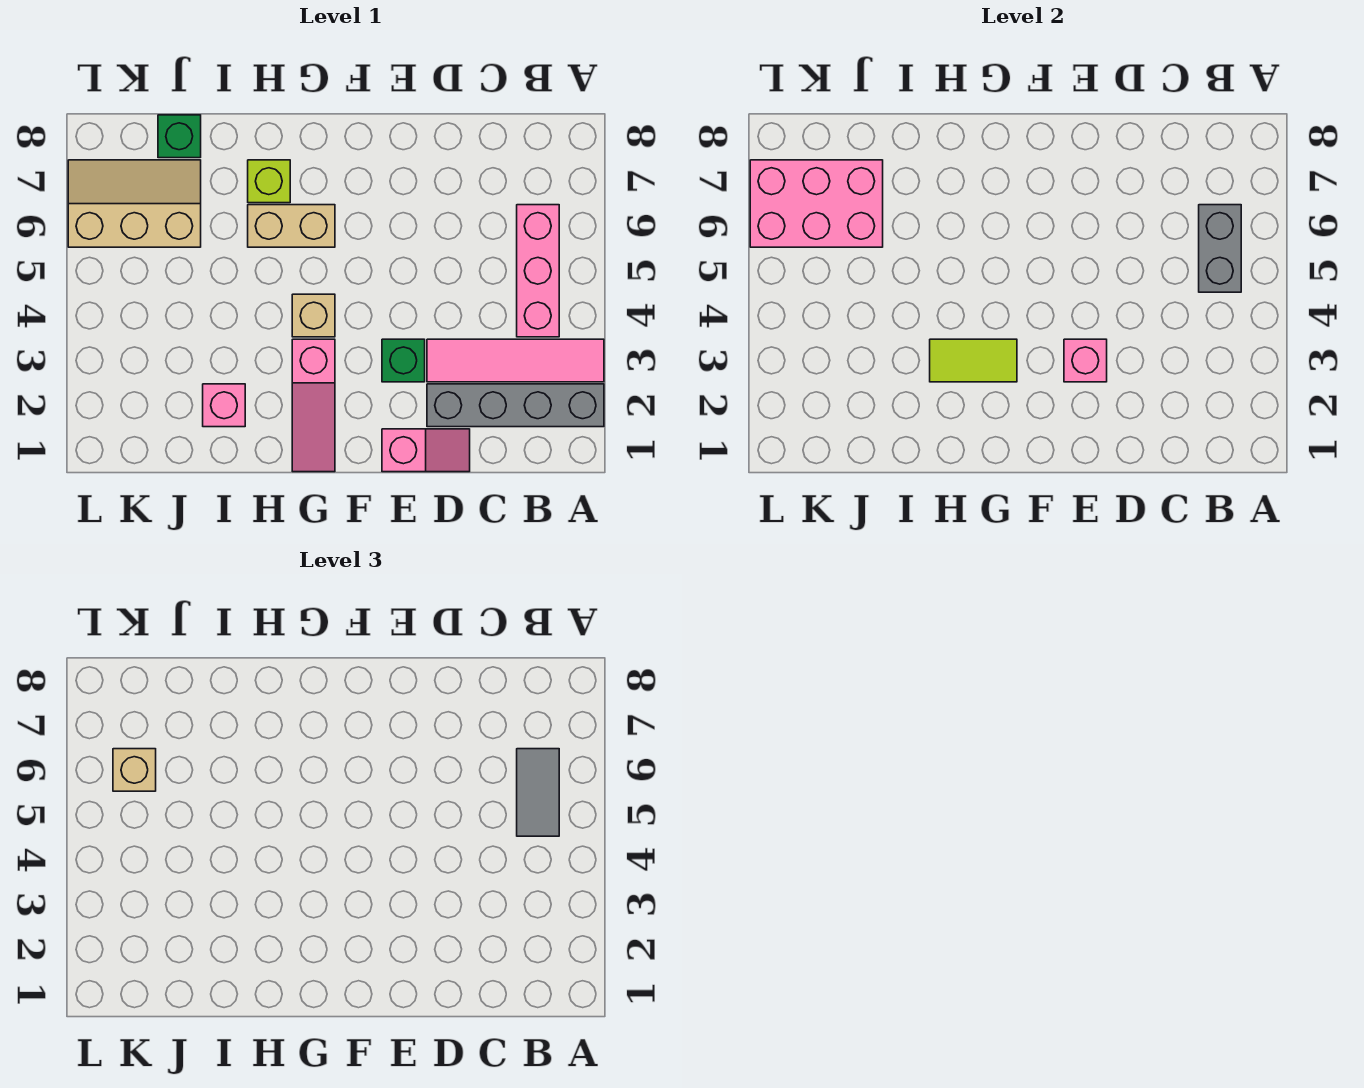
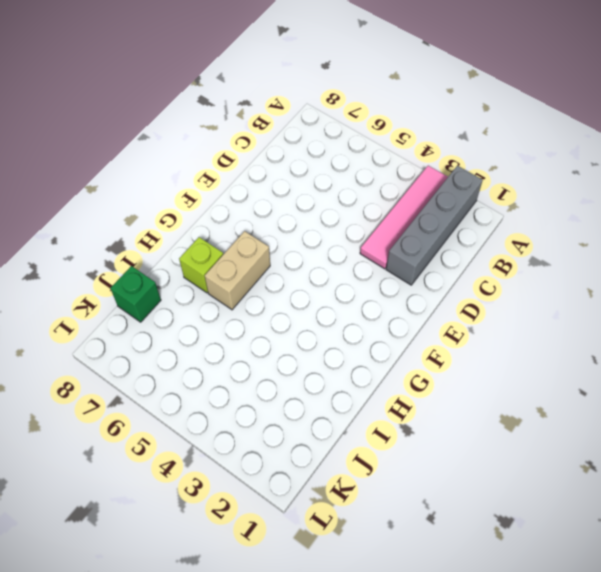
none -> pink brick B4:B6 level 1
none -> pink slope D1:E1 level 1 top E
none -> green brick E3 level 1

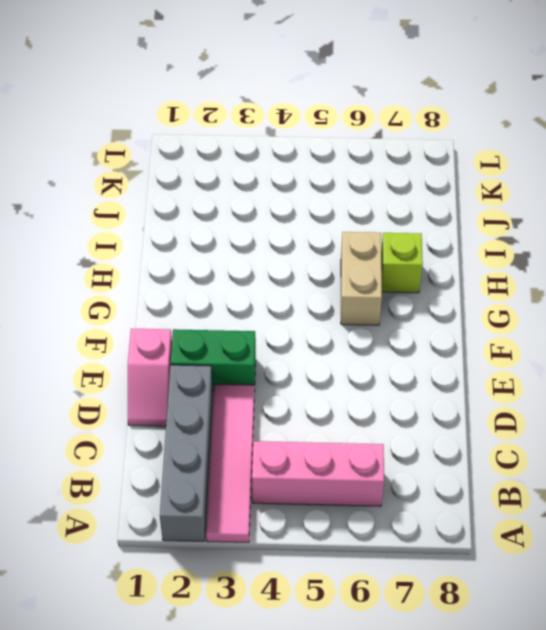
green brick E2:E3 level 1 -> green brick E3 level 1
none -> pink slope G1:G3 level 1 top 3
none -> tan brick G4 level 1
none -> pink brick I2 level 1

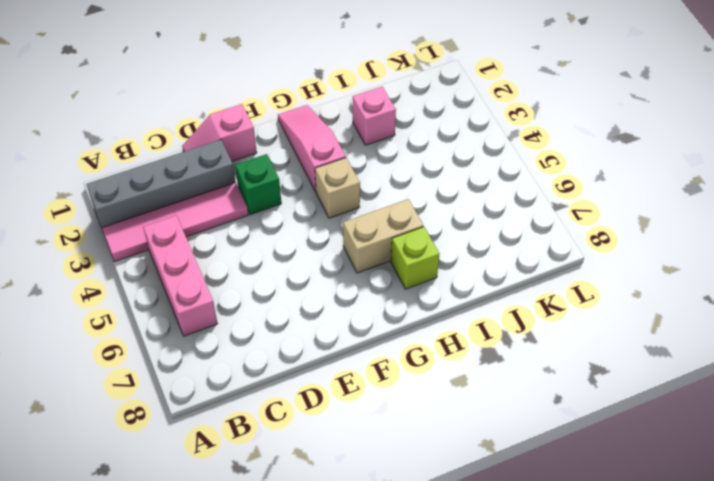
none -> tan slope J6:L7 level 1 top 6
none -> green brick J8 level 1
none -> grey brick B5:B6 level 2

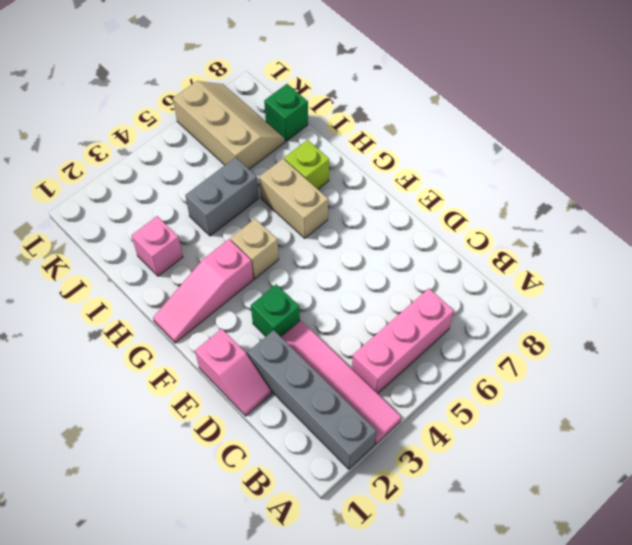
grey brick I4:I5 level 1 -> grey brick B5:B6 level 2
none -> pink brick E3 level 2
none -> lime tile G3:H3 level 2
none -> pink brick J6:L7 level 2

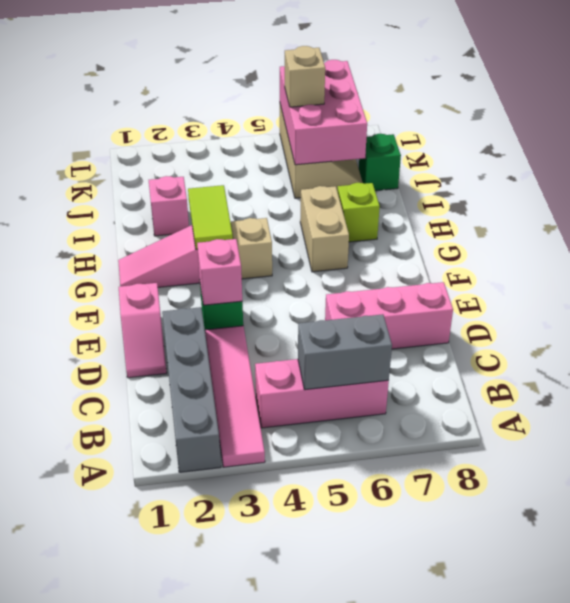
pink brick D6:D8 level 1 -> none
none -> grey tile B5:B6 level 3

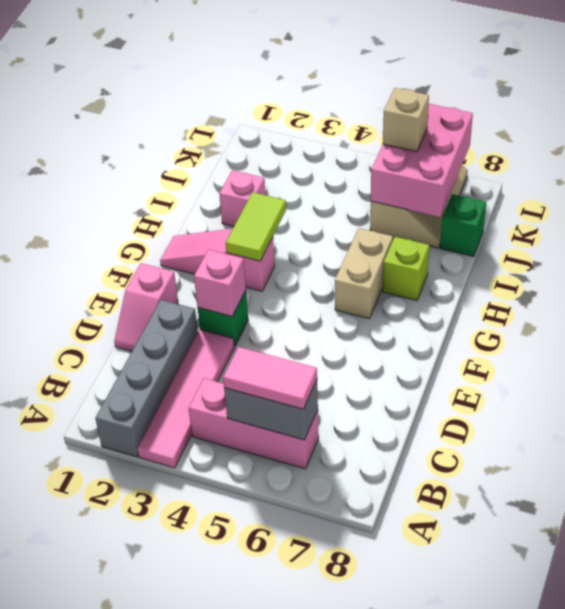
pink tile B5:B6 level 3 -> grey tile B5:B6 level 3
none -> tan brick G4 level 1

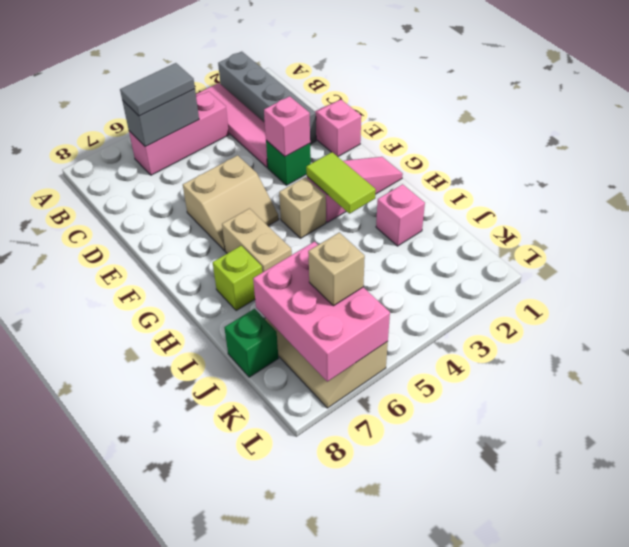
tan slope E5:F6 level 1 top E -> none

